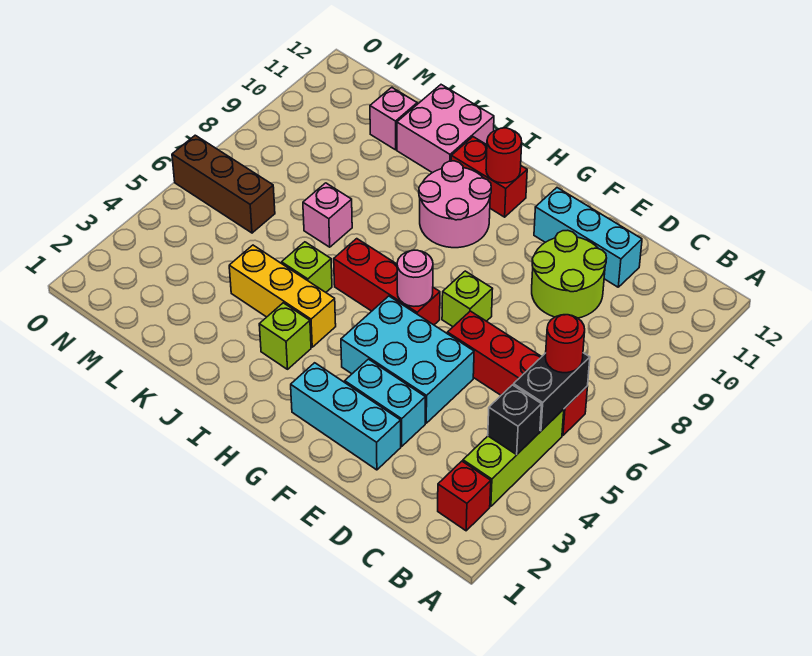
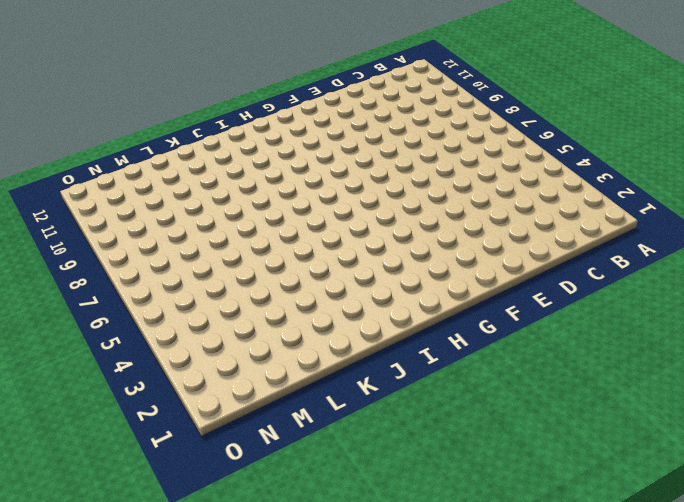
none -> red brick B2 level 1
none -> lime brick B3:B5 level 1
none -> red brick B6:E6 level 1

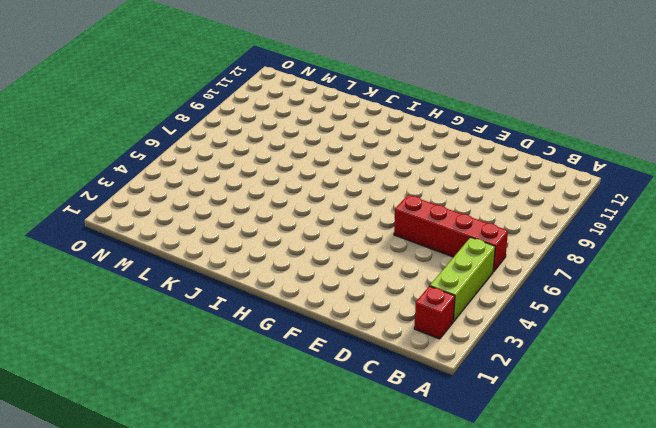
none -> lime round brick D9:E10 level 1
none -> cyan brick D11:F11 level 1
none -> cyan brick E2:G2 level 1

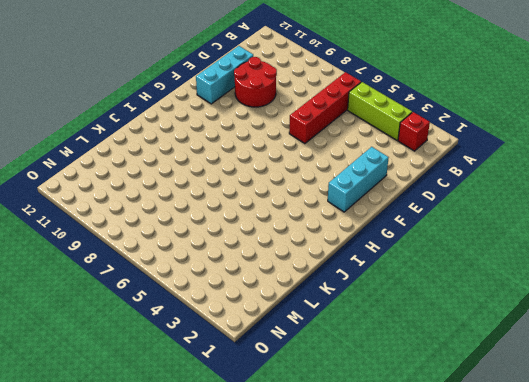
red round brick D9:E10 level 1 -> lime round brick D9:E10 level 1
none -> cyan brick E3:F3 level 1
none -> cyan brick E4:G5 level 1
none -> lime brick F7 level 1

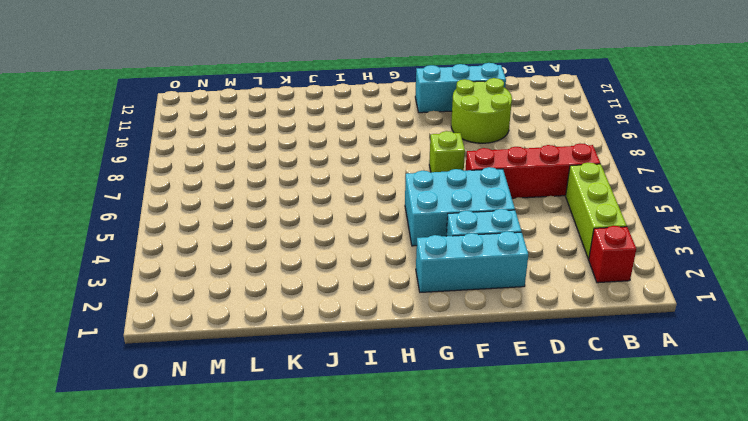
none -> red brick G6:I6 level 1
none -> pink round brick H9:I10 level 1
none -> red brick H11:I11 level 1

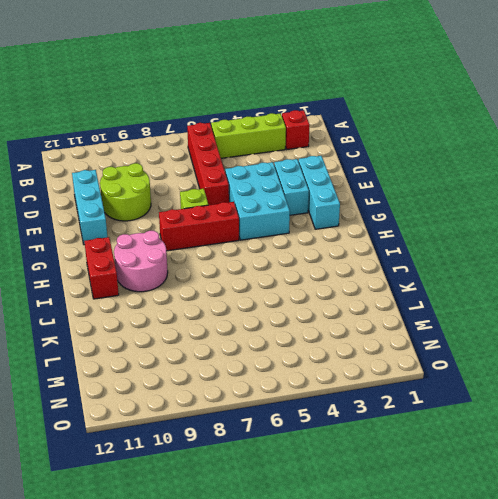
red brick G6:G8 level 1 -> red brick G6:I6 level 1
none -> lime brick I3 level 1
none -> yellow brick I4:K4 level 1
none -> lime brick J5 level 1

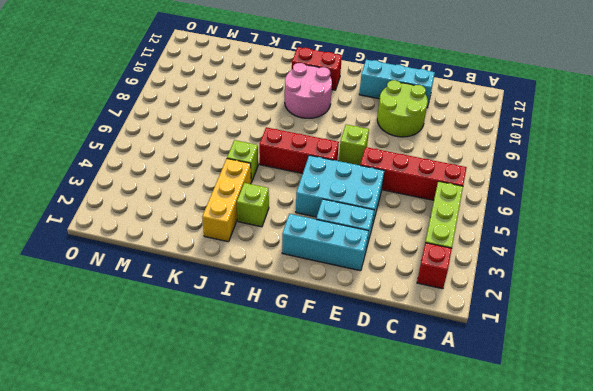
yellow brick J2:J4 level 1 -> yellow brick I4:K4 level 1
none -> pink brick J11:K12 level 1
none -> pink brick K7 level 1
none -> pink brick L11 level 1

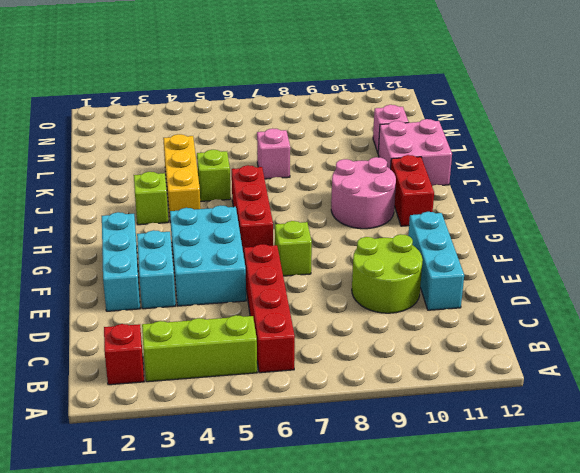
none -> brown brick M6:O6 level 1
none -> black brick B4 level 2
none -> black brick B5:B6 level 2

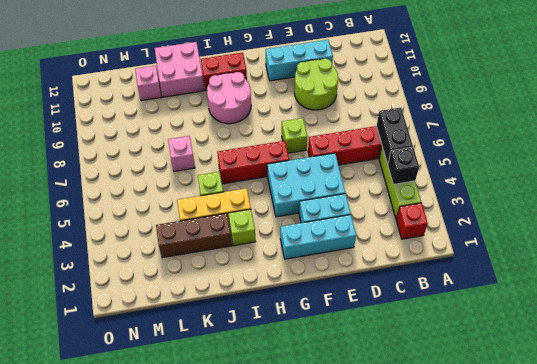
brown brick J3:L3 level 1 -> brown brick M6:O6 level 1
none -> pink round brick G6 level 2
none -> red round brick H11 level 2
none -> red round brick B6 level 3

